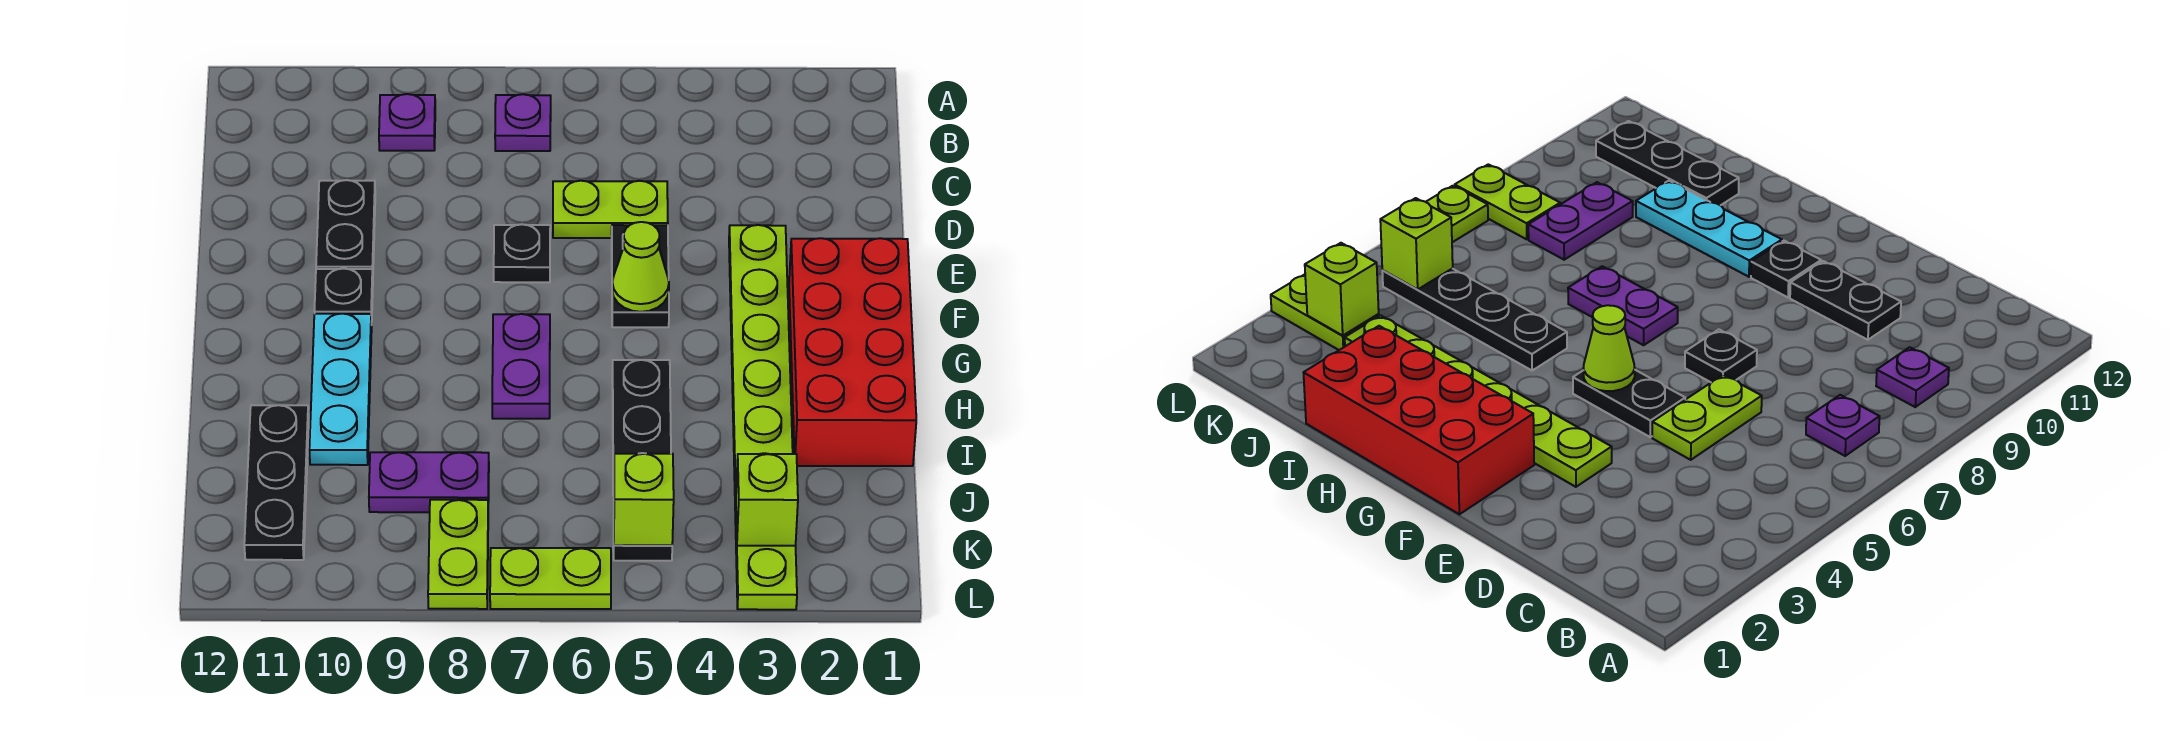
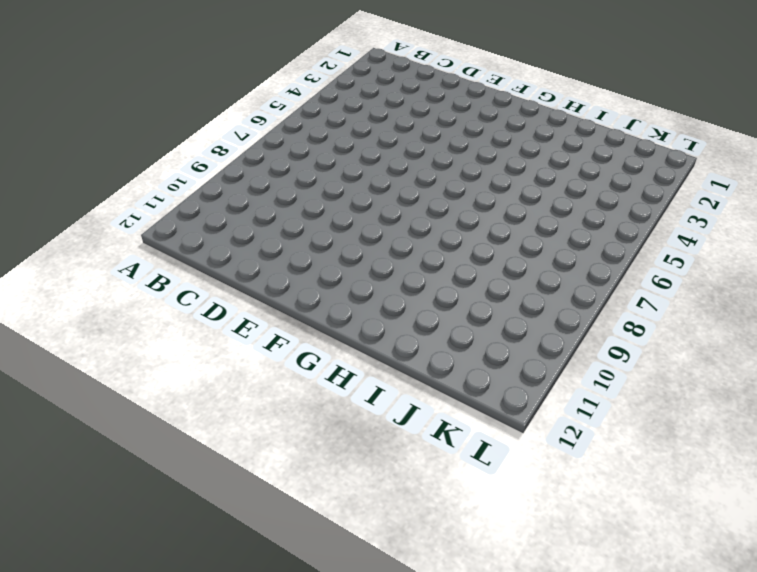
none -> purple plate B7 level 1
none -> purple plate B9 level 1
none -> lime plate D5:D6 level 1

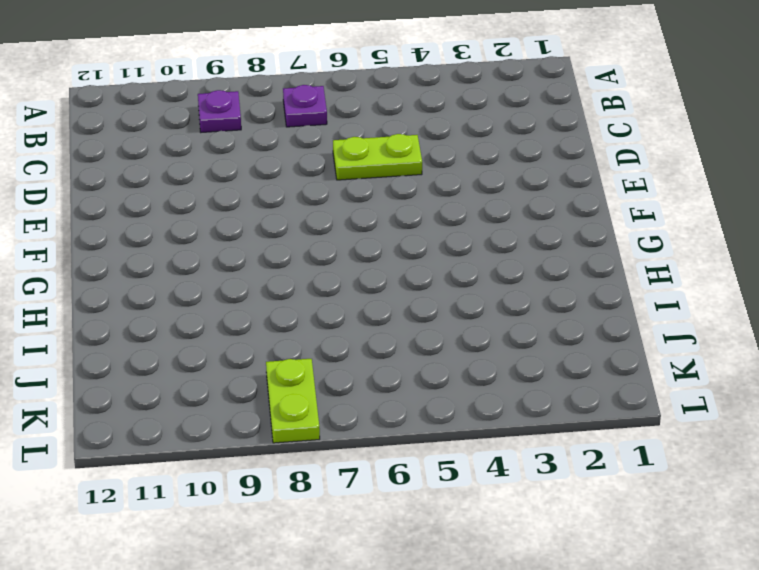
none -> black plate D10:E10 level 1
none -> lime plate E3:J3 level 1
none -> black plate E5:F5 level 1

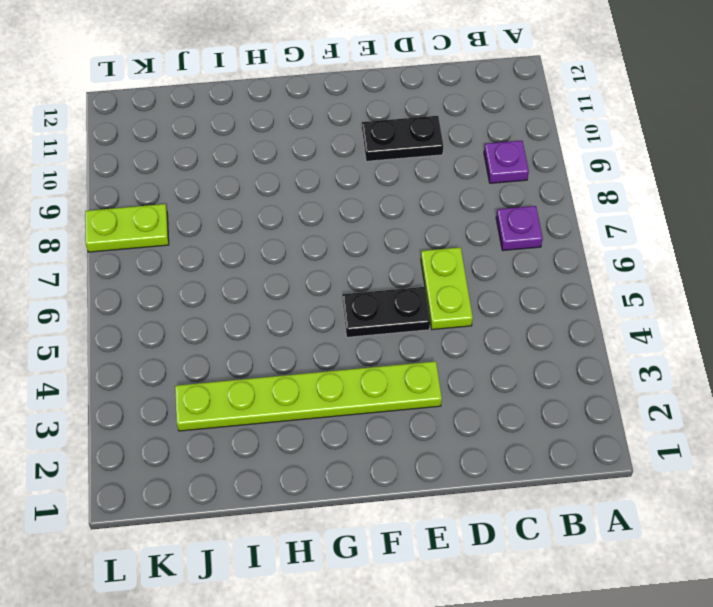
none -> black plate E7 level 1
none -> red brick F1:I2 level 1
none -> black plate F10 level 1

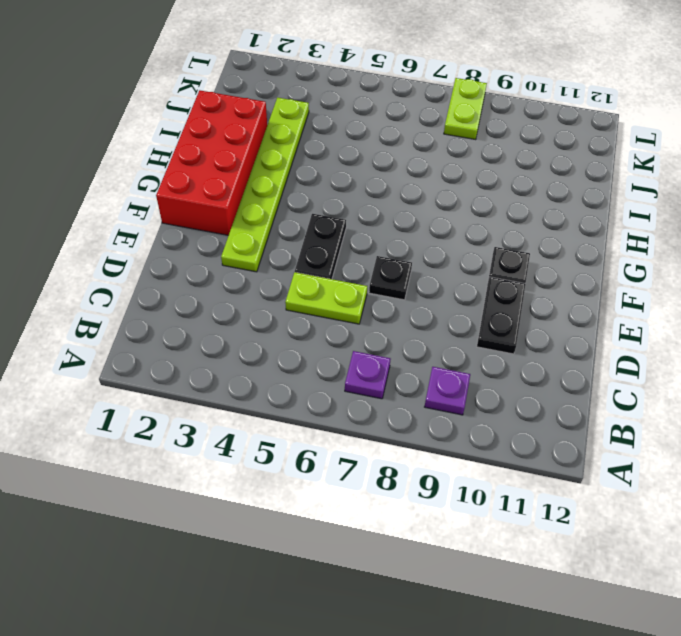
none -> purple plate G7:H7 level 1
none -> cyan plate G10:I10 level 1
none -> black plate H5:K5 level 1

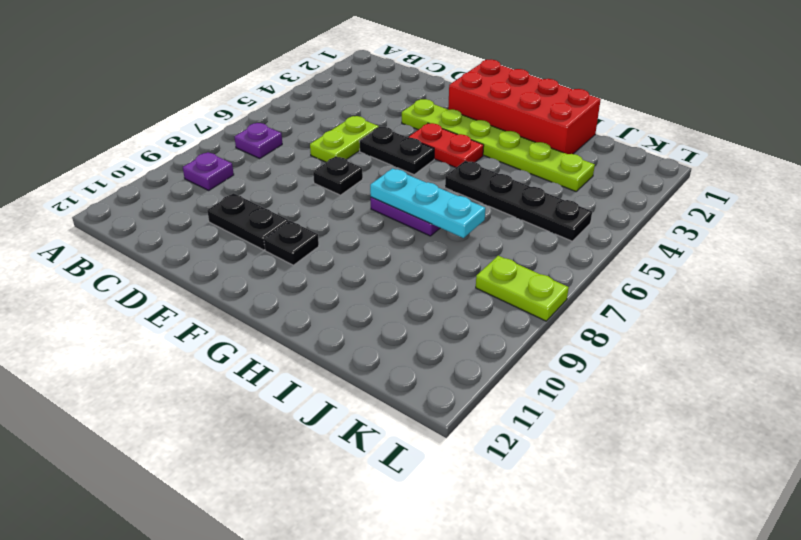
red plate F4:G4 level 1 -> none
cyan plate G7:I7 level 2 -> cyan plate G10:I10 level 1
none -> black plate I11:K11 level 1
none -> purple plate J8:J9 level 1
none -> lime plate K3:L3 level 1

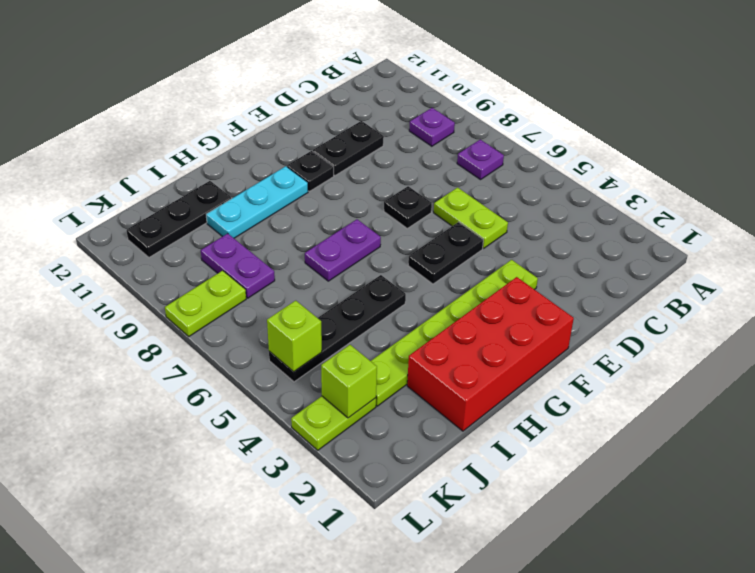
none -> lime plate L6:L7 level 1
none -> lime cone F5 level 2

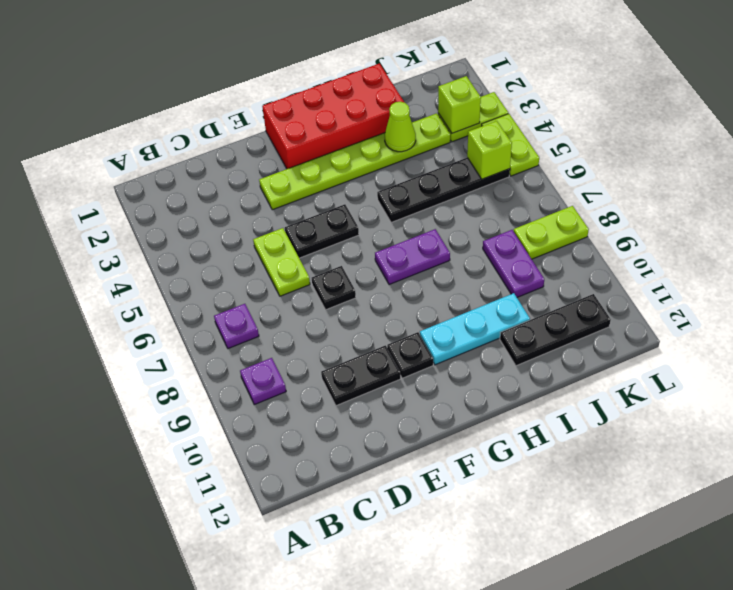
lime cone I3 level 2 -> lime cone F5 level 2
lime plate L4:L5 level 1 -> lime plate L6:L7 level 1

